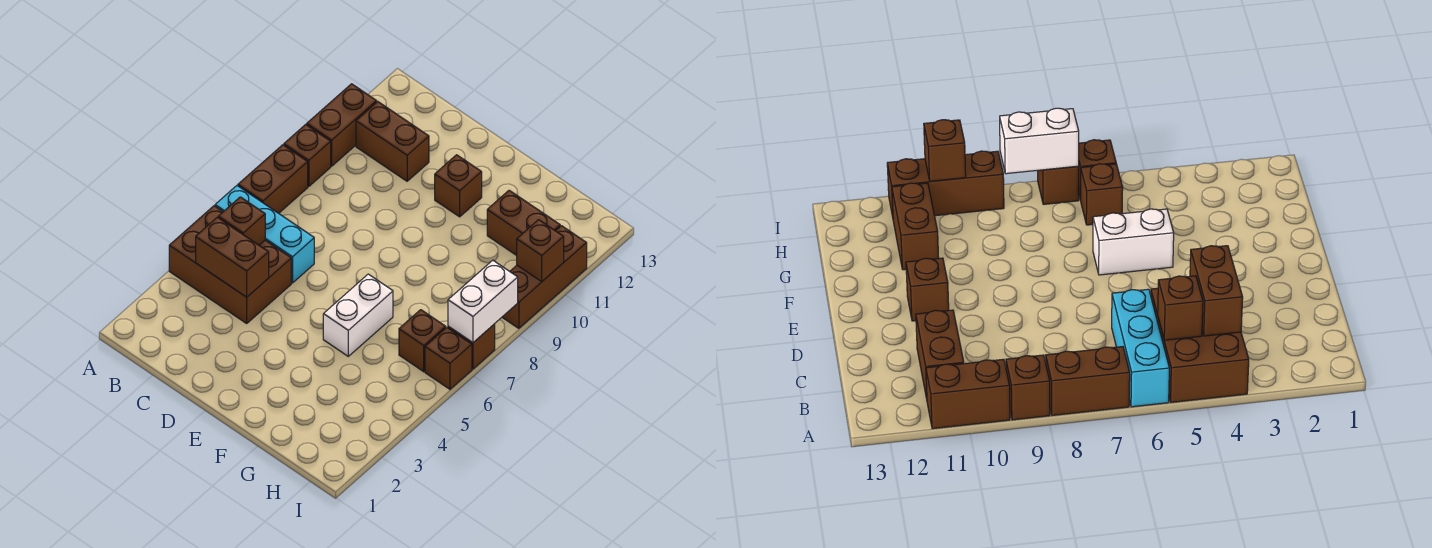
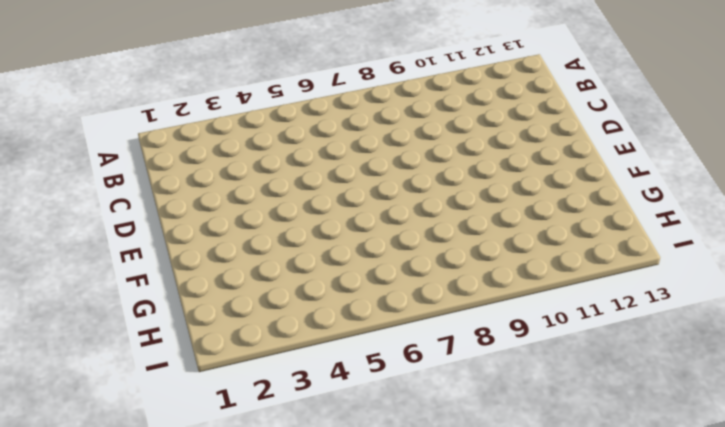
none -> brown brick A4:C5 level 1
none -> cyan brick A6:C6 level 1
none -> brown brick A7:A8 level 1

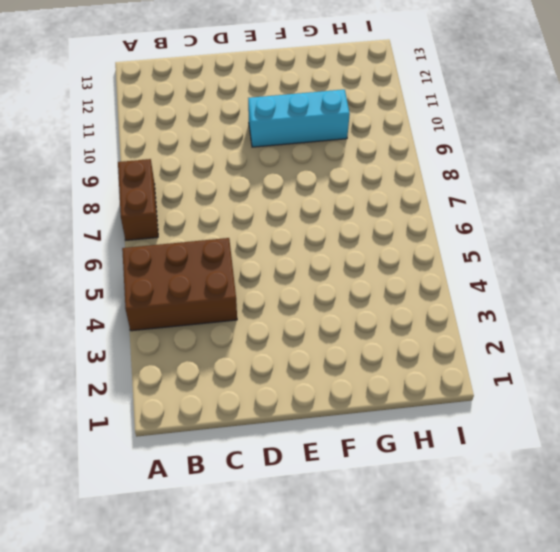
cyan brick E10:G10 level 1 -> cyan brick A6:C6 level 1
none -> brown brick A9 level 1
none -> brown brick A10:A11 level 1
none -> brown brick B11:C11 level 1

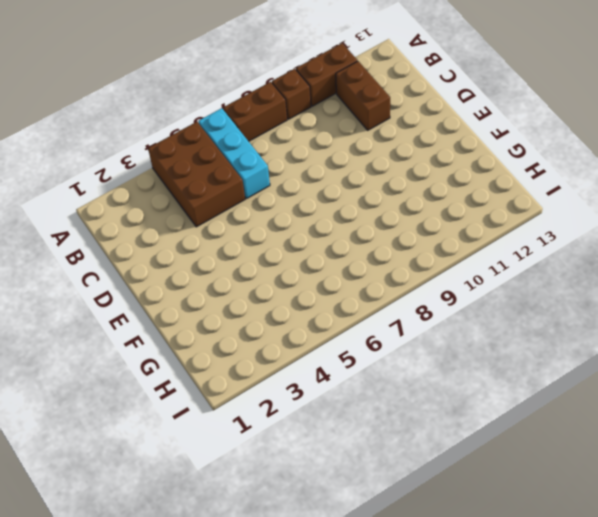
none -> brown brick E11 level 1
none -> white brick F5:F6 level 1
none -> brown brick G11:H11 level 1

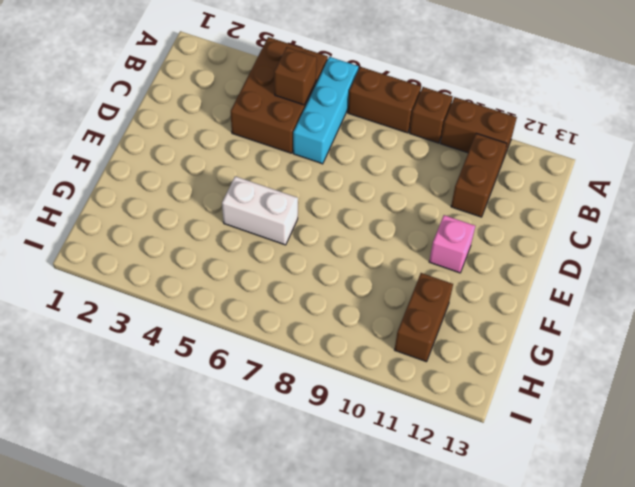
pink brick E11 level 1 -> brown brick E11 level 1
none -> brown brick H6 level 1
none -> brown brick I6 level 1
none -> brown brick I7 level 1

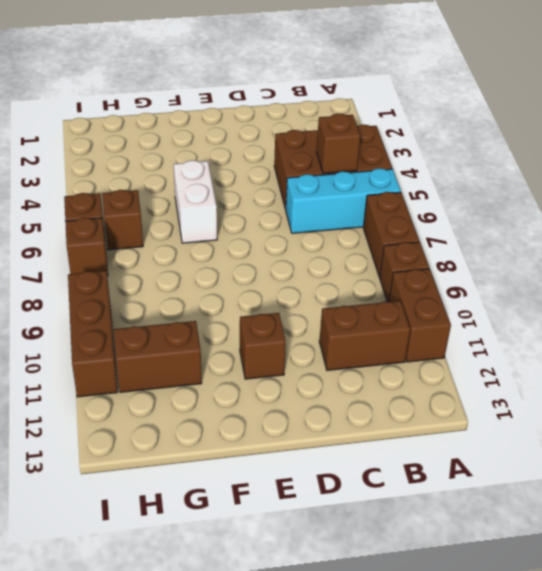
none -> brown brick B4:C4 level 2
none -> white brick I7:I8 level 2
none -> brown brick I10 level 2

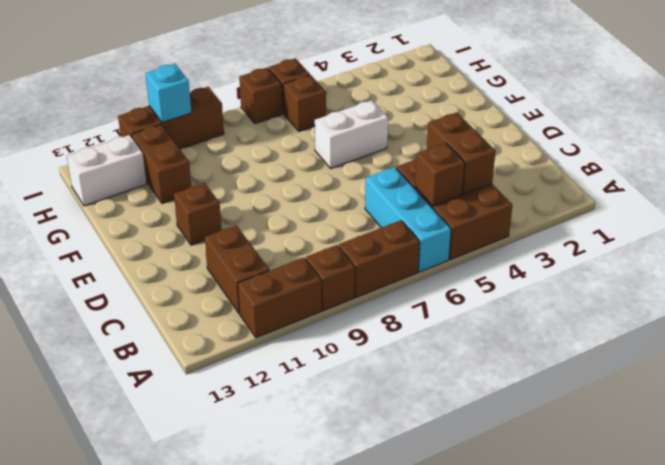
white brick H12:H13 level 1 -> white brick I7:I8 level 2
cyan brick I10 level 2 -> brown brick I10 level 2

